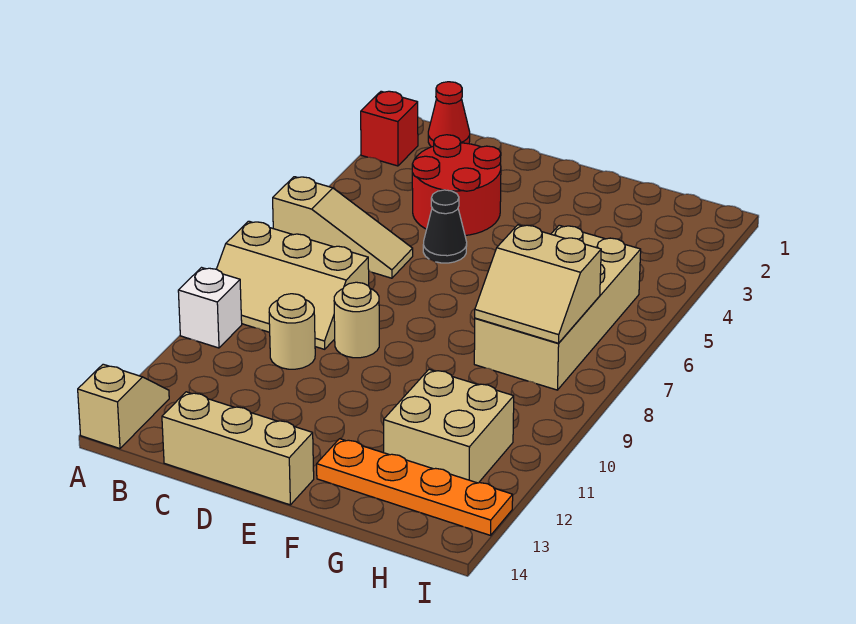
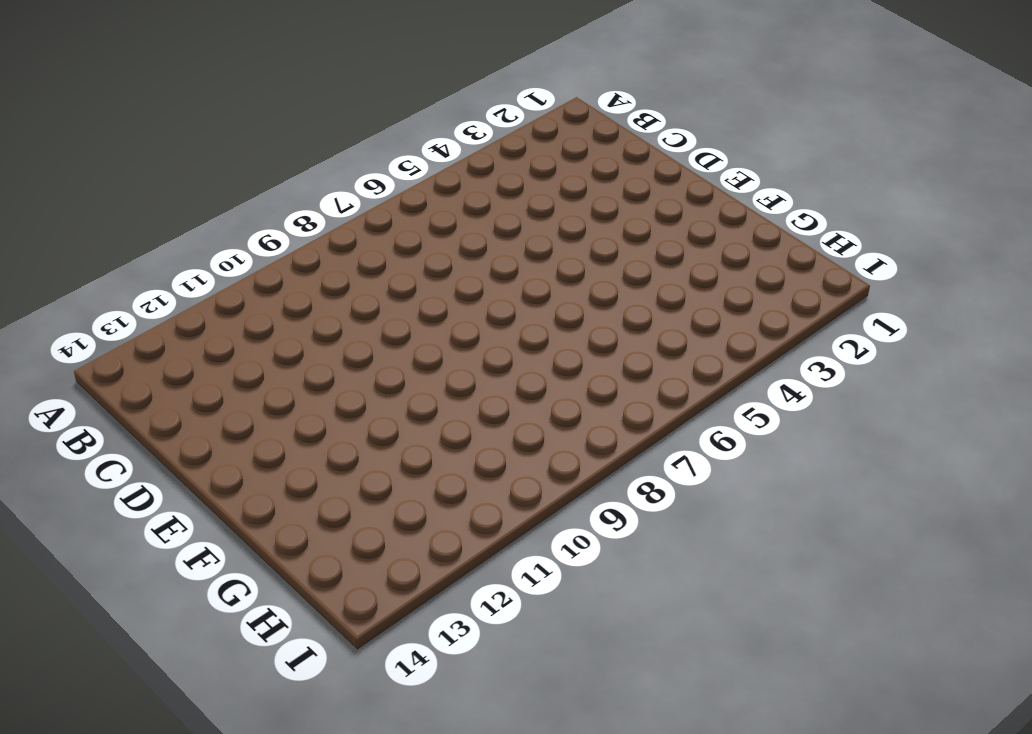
none -> red brick A2 level 1
none -> tan slope A6:C6 level 1 top A
none -> tan slope A8:C9 level 1 top 8

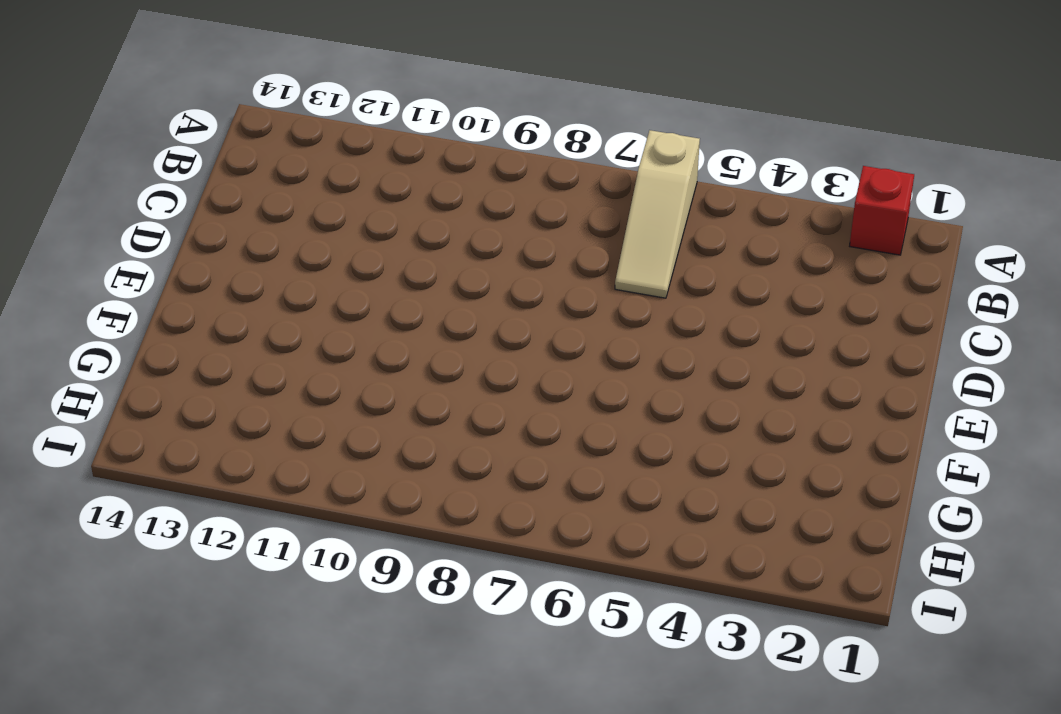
none -> tan slope A8:C9 level 1 top 8
none -> white brick A10 level 1
none -> tan slope A13:A14 level 1 top 14

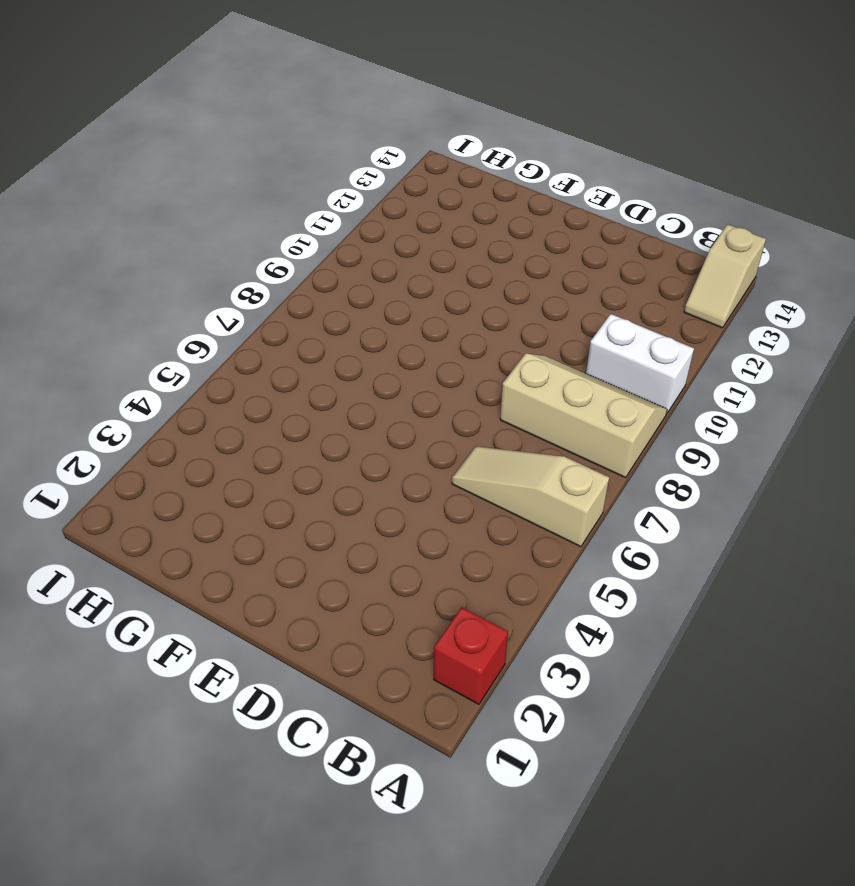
white brick A10:B10 level 1 -> white brick A10 level 1
none -> red cone B1 level 1
none -> red round brick C3:D4 level 1
none -> tan round brick C10 level 1

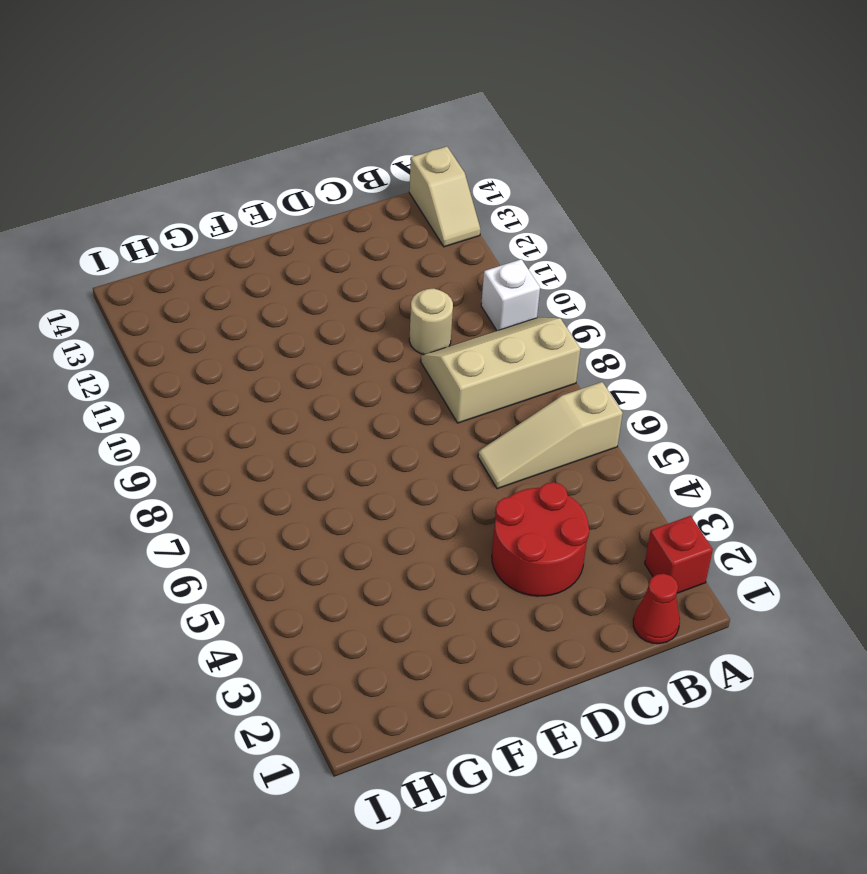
none -> tan brick C14:E14 level 1
none -> black cone D5 level 1
none -> tan round brick D9 level 1

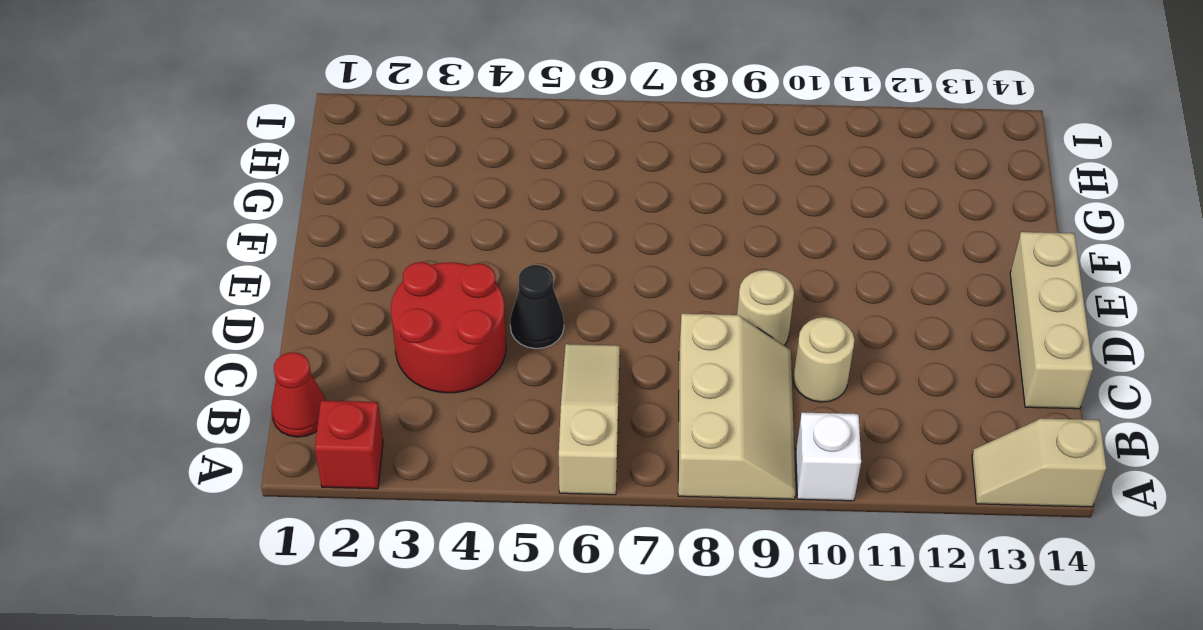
none -> orange plate F13:I13 level 1
none -> tan brick G5:H8 level 1
none -> tan brick G11:H12 level 1

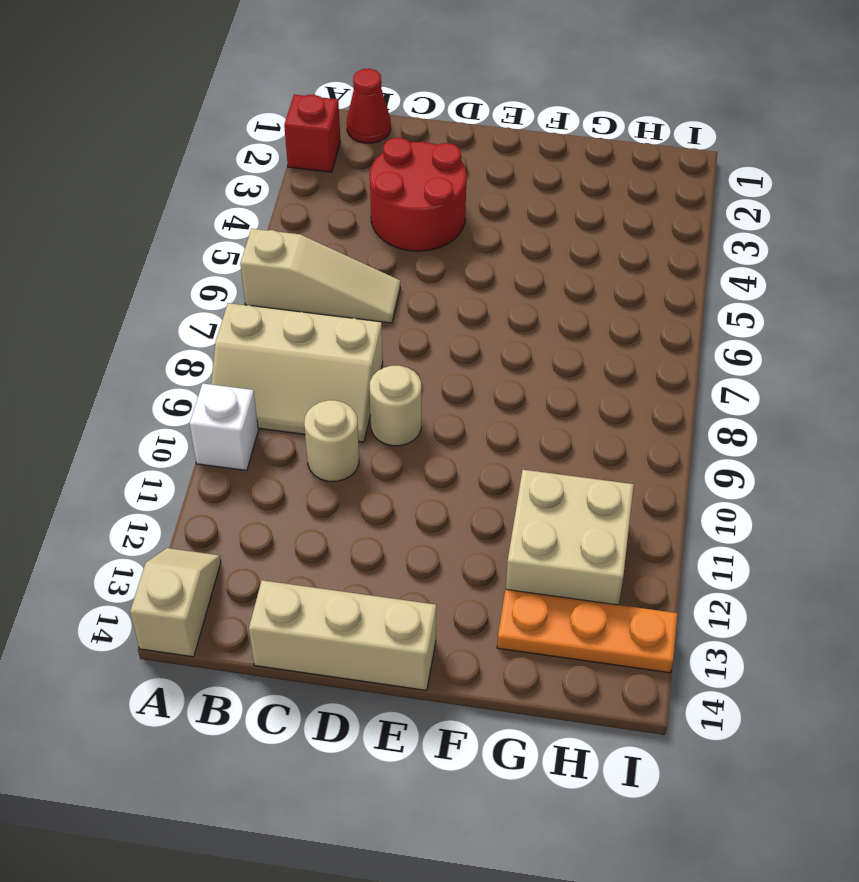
orange plate G13:I13 level 1 -> orange plate F13:I13 level 1
none -> black cone D5 level 1
none -> tan brick G5:H8 level 1
none -> tan slope G7:H8 level 2 top 7

